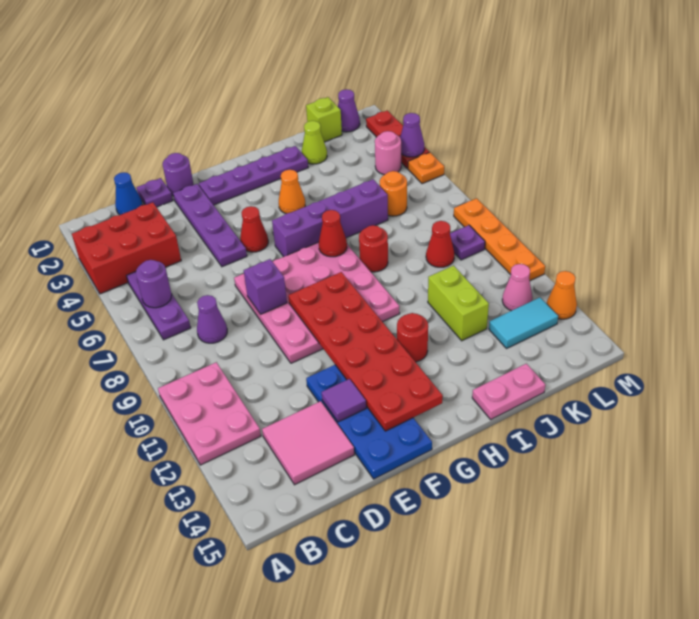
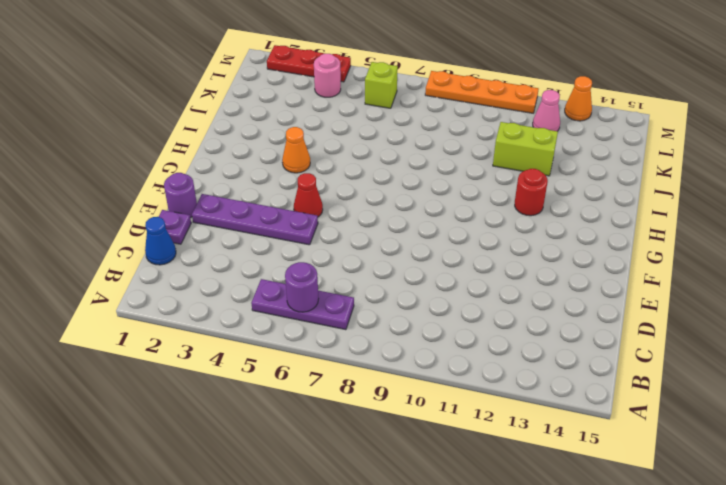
lime brick L6 level 1 -> lime brick K1 level 1
none -> red brick A3:C4 level 1
none -> pink plate A10:B12 level 1
none -> purple cone C8 level 1
none -> pink tile C13:D14 level 1

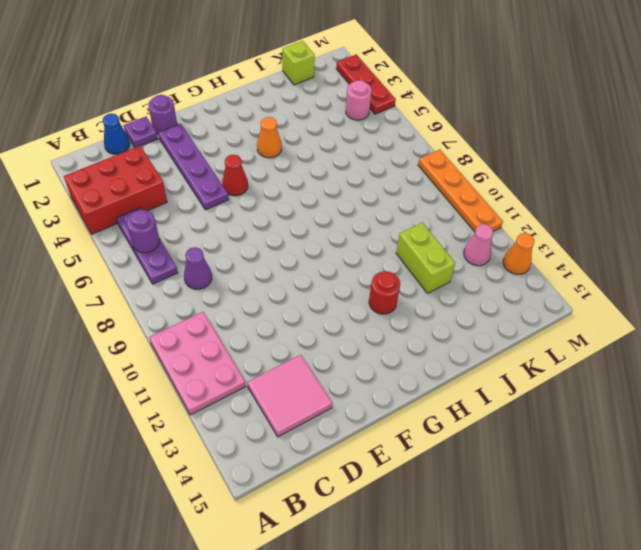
none -> pink plate E7:H10 level 1
none -> blue plate E12:F15 level 1
none -> purple plate F2:I2 level 1
none -> purple brick G6:J6 level 1

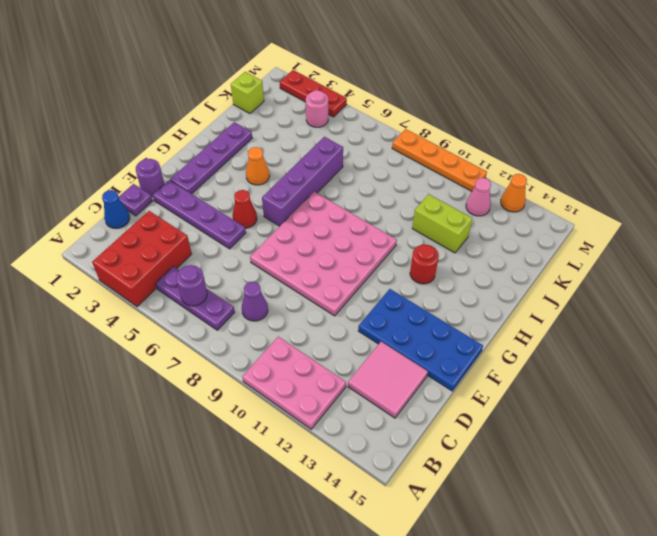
none -> red round brick I8 level 1
none -> pink plate I15:J15 level 1
none -> lime cone J2 level 1
none -> orange round brick K6 level 1

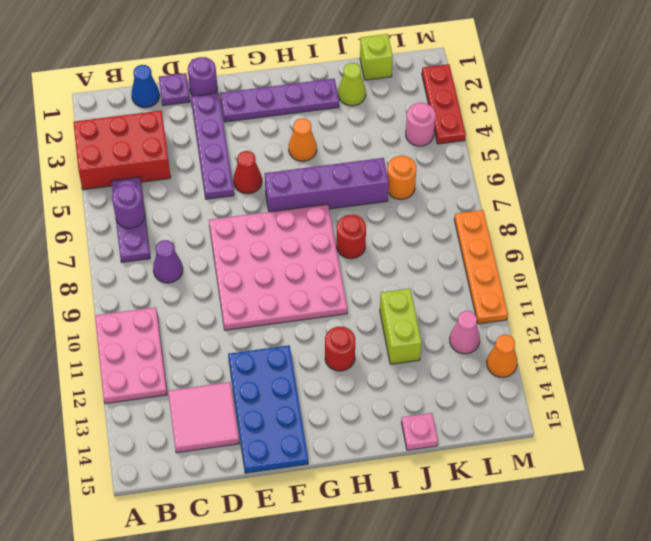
pink plate J15 level 1 -> pink plate I15:J15 level 1
none -> red cone K9 level 1
none -> cyan tile K13:L13 level 1
none -> purple cone L1 level 1
none -> purple plate L9 level 1

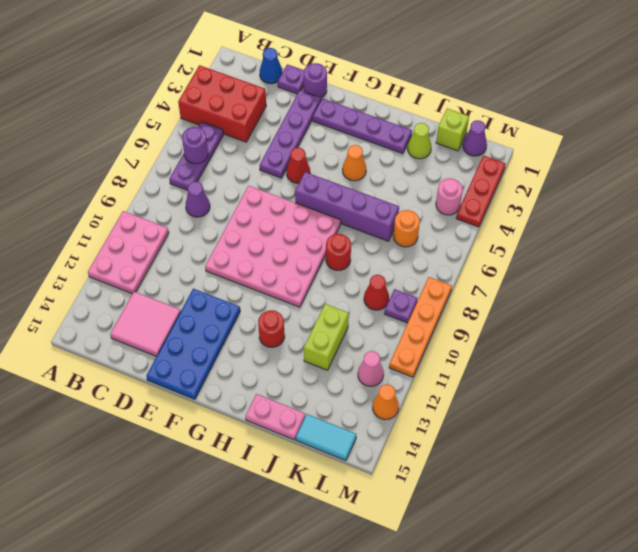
cyan tile K15:L15 level 1 -> cyan tile K13:L13 level 1
none -> orange plate M5 level 1
none -> purple brick E8 level 2
none -> purple tile E13 level 2
none -> red plate F9:G14 level 2

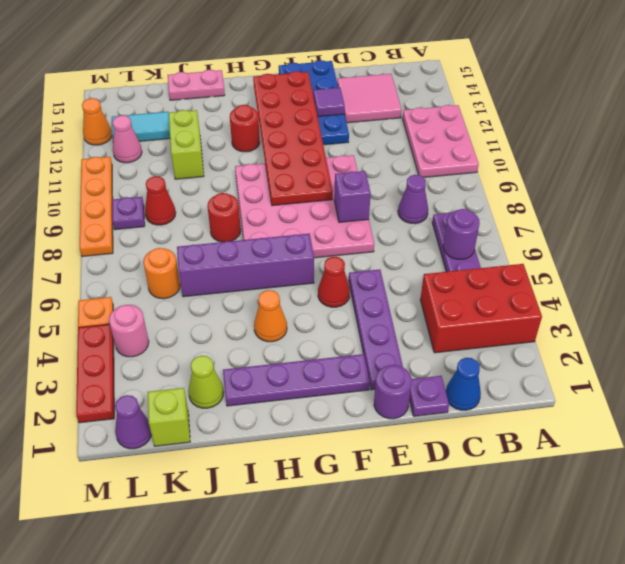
none -> red cone H7 level 2
none -> purple cone M4 level 2

